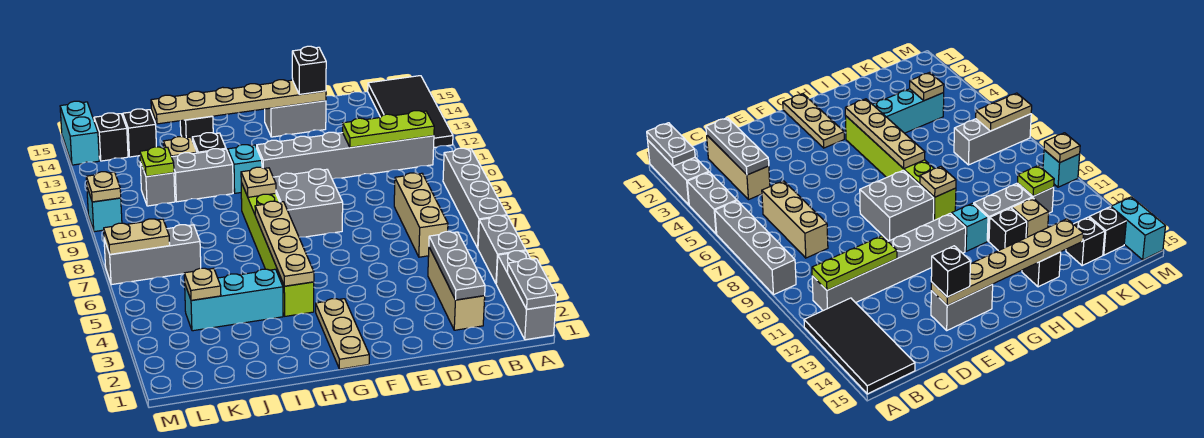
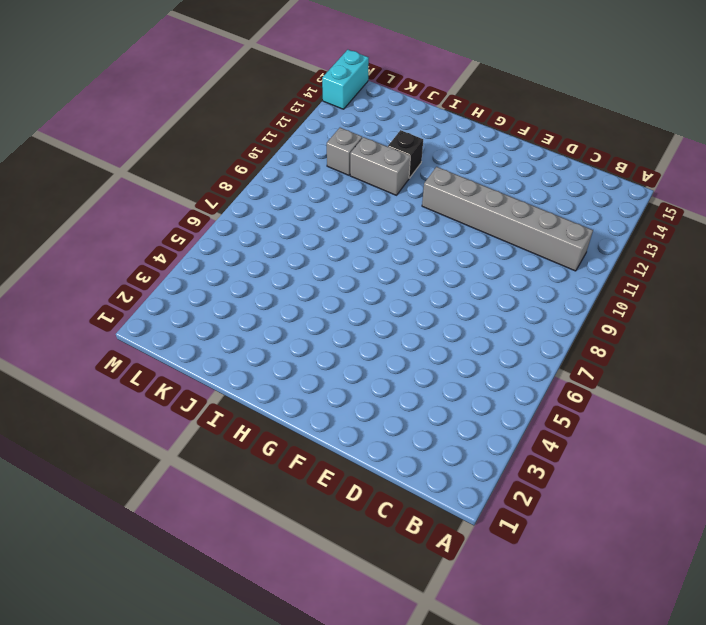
none -> grey brick A1:A3 level 1
none -> grey brick A4:A5 level 1
none -> grey brick A6:A9 level 1
none -> black tile A12:B15 level 1

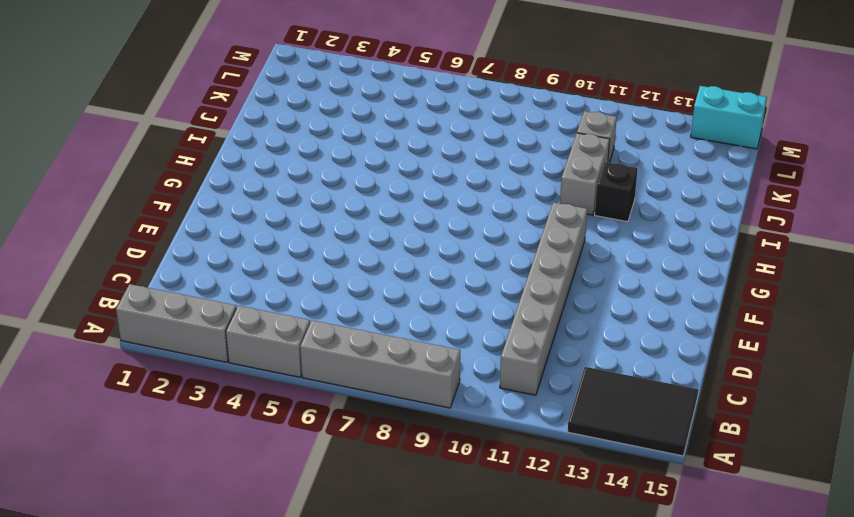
black tile A13:B15 level 1 -> black tile A12:B15 level 1
none -> tan brick C2:C4 level 1
none -> tan brick C6:C8 level 1
none -> grey brick E14:F14 level 1
none -> grey brick F8:G9 level 1

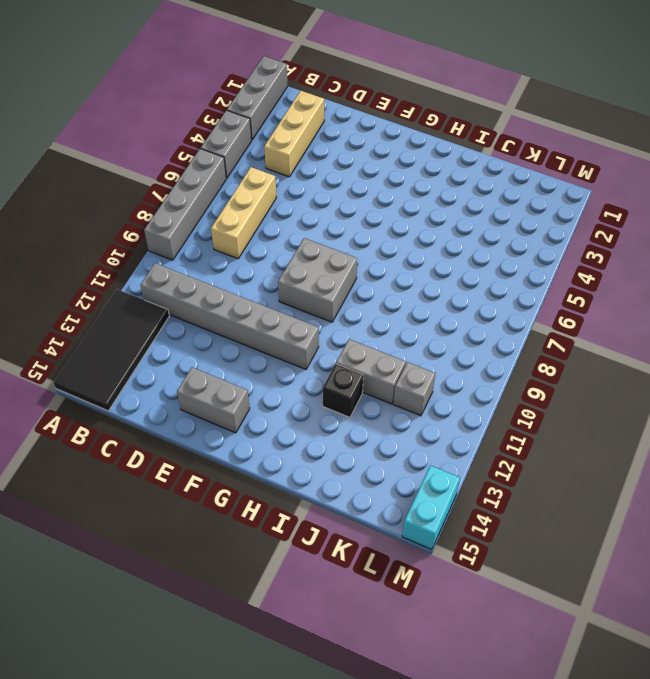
none -> tan plate G1:G3 level 1
none -> lime brick H4:H9 level 1
none -> cyan brick H11 level 1
none -> cyan brick I4:K4 level 1

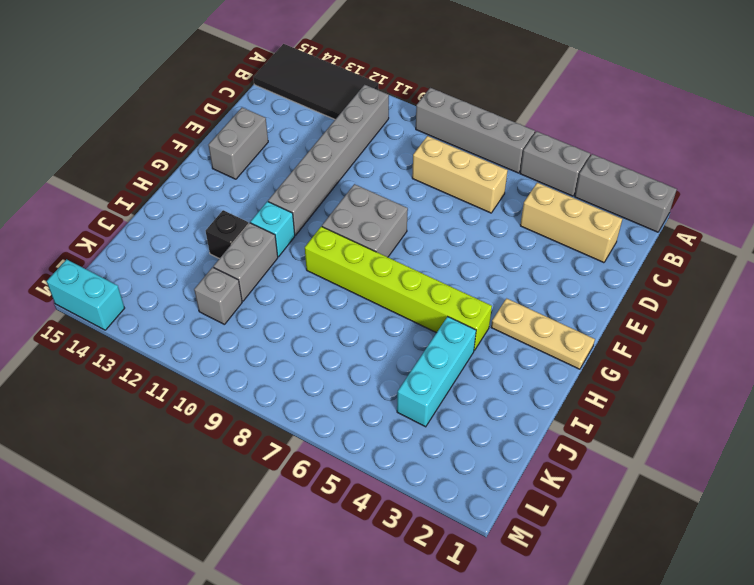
none -> black brick I14 level 1
none -> tan brick J12 level 1
none -> grey brick K7:M7 level 1
none -> black brick K14 level 1

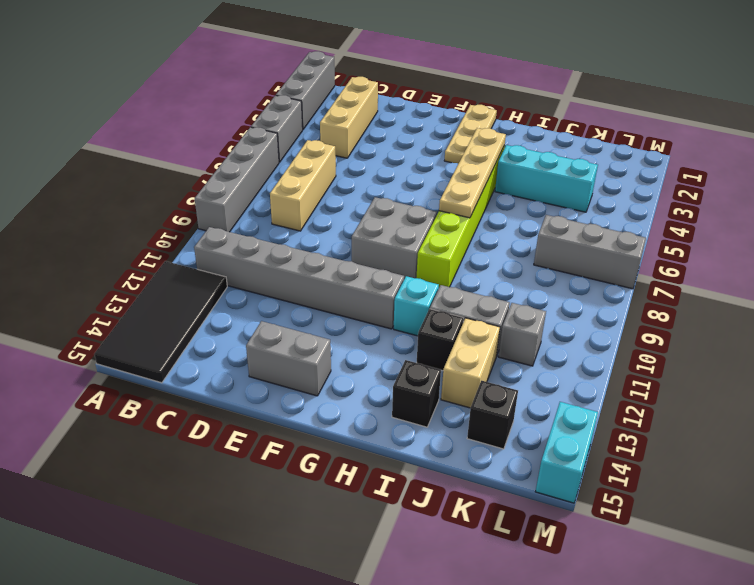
tan brick J12:J13 level 1 -> tan brick J12 level 1
none -> black brick L14 level 1
none -> cyan brick M10 level 1
none -> grey plate A1:A2 level 2
none -> lime plate B11:D11 level 2

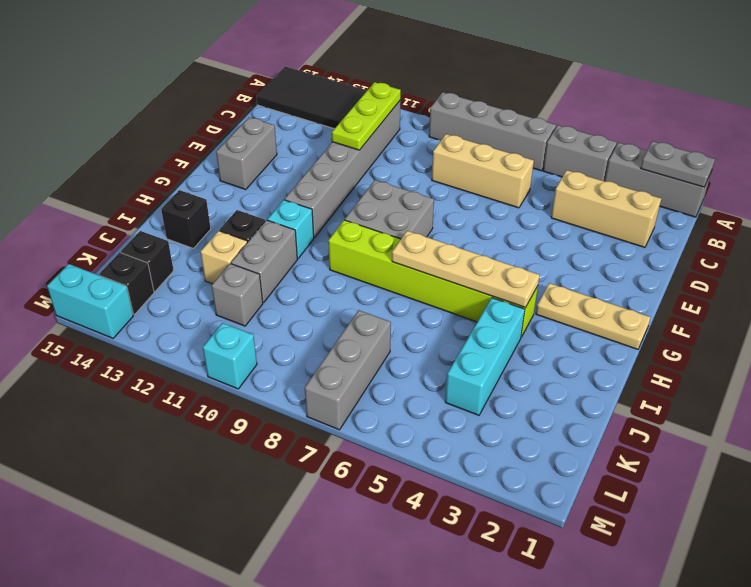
none -> grey plate C2:C4 level 2
none -> tan plate E14:J14 level 2
none -> tan plate H9 level 2
none -> tan plate K4 level 2

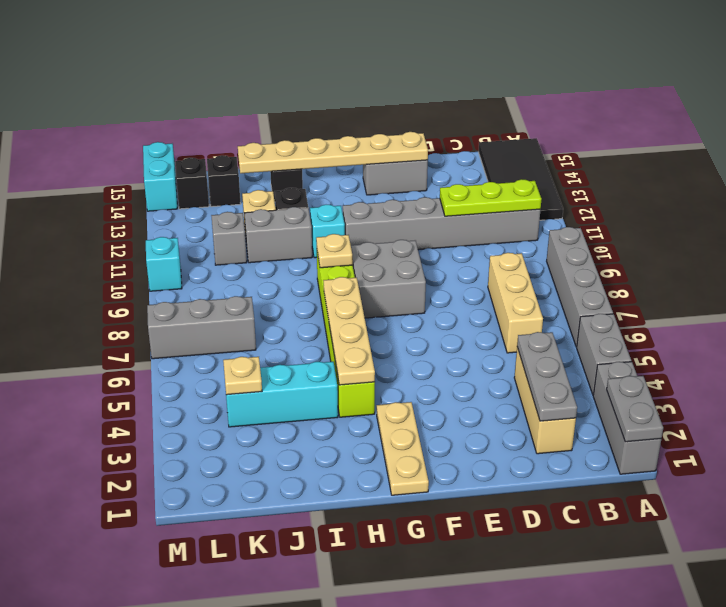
none -> lime plate K11 level 2
none -> tan plate L7:M7 level 2
none -> tan plate M10 level 2
none -> black brick E14 level 3

